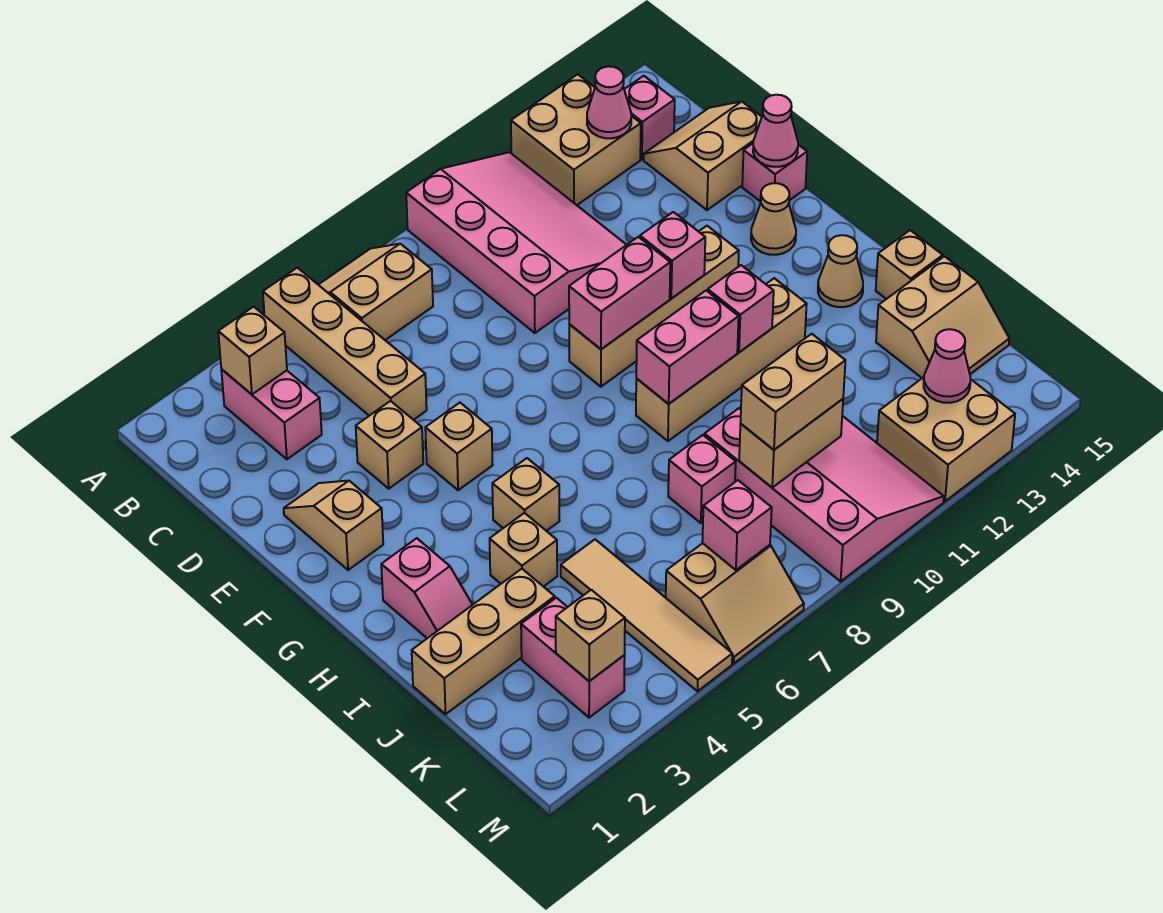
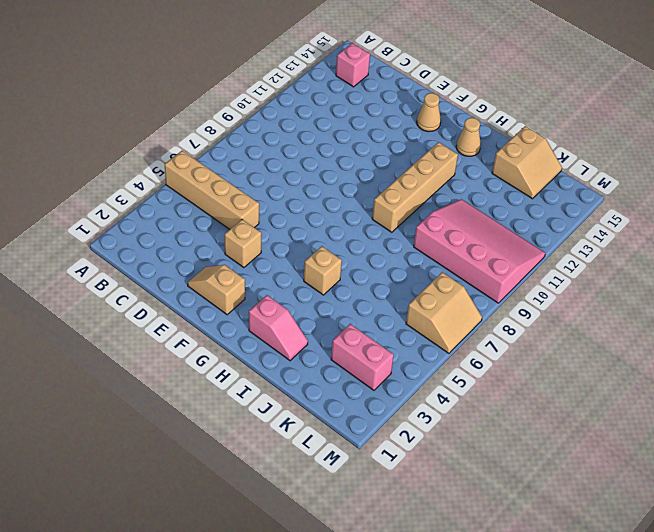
none -> tan slope A6:B7 level 1 top B
none -> pink slope A9:D11 level 1 top 9
none -> tan brick A12:B13 level 1
none -> pink brick B3:C3 level 1

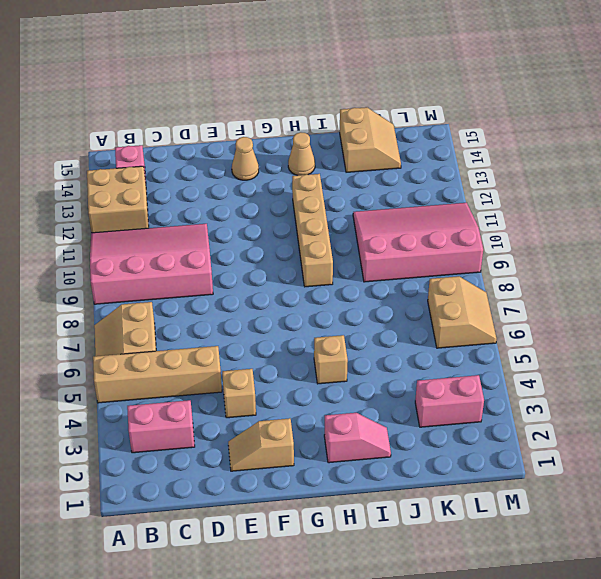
none -> tan slope C14:D15 level 1 top D
none -> pink brick E15 level 1
none -> tan brick F5 level 1
none -> tan brick F9:F12 level 1

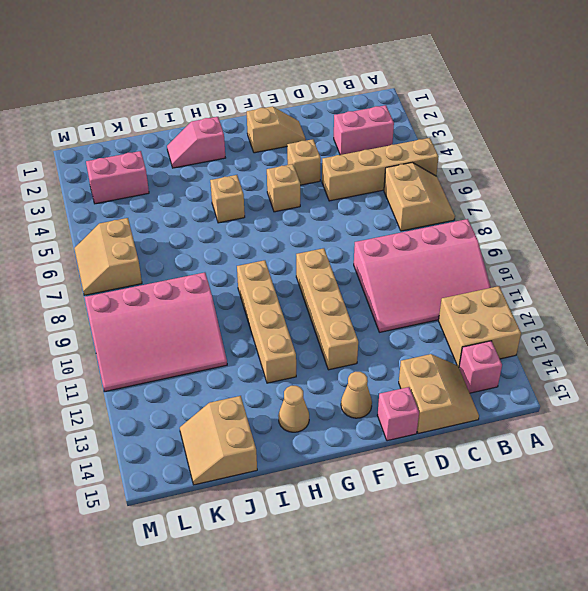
none -> tan brick I4 level 1
none -> tan brick I15 level 1
none -> tan brick J1:J3 level 1
none -> tan tile J5:M5 level 1

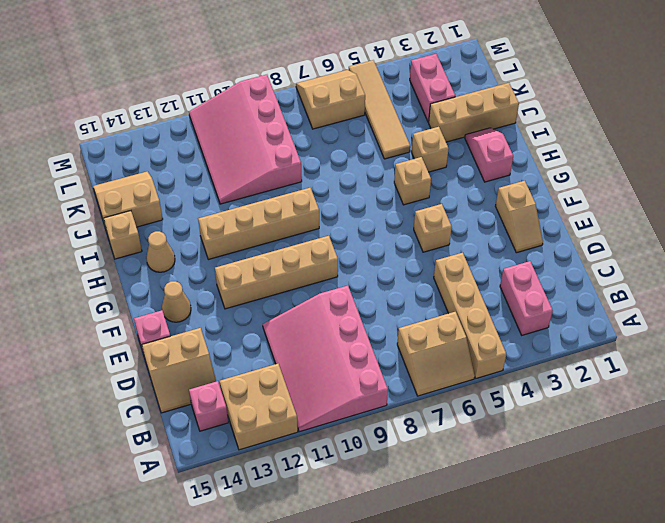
none -> tan brick E4 level 1
none -> pink brick J8 level 1
none -> tan brick L12:M13 level 1
none -> tan brick B3 level 2

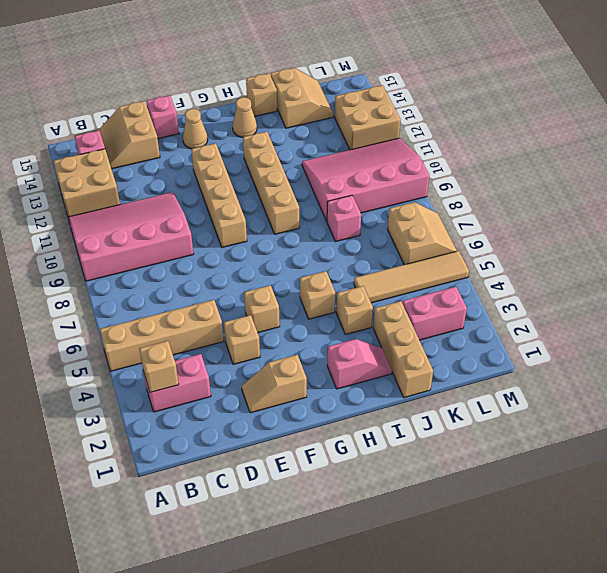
none -> tan slope A6:B7 level 1 top B
none -> pink cone B13 level 2
none -> pink cone E15 level 2
none -> pink brick F9:F10 level 2

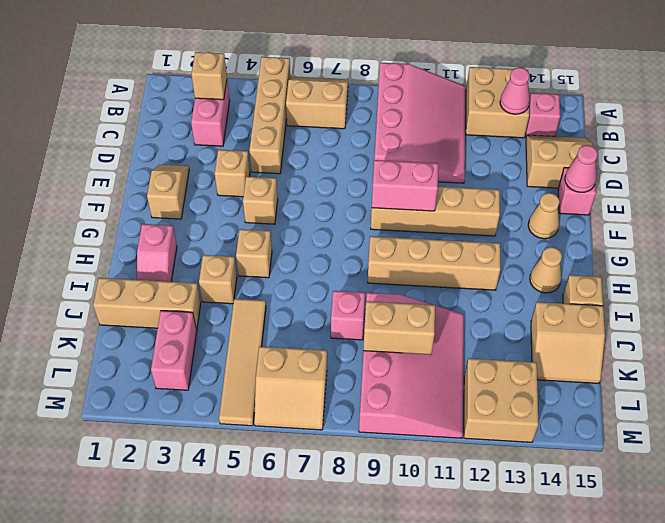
none -> pink brick F11 level 2
none -> pink brick H9:H10 level 2
none -> pink brick H11 level 2
none -> tan brick L3 level 2

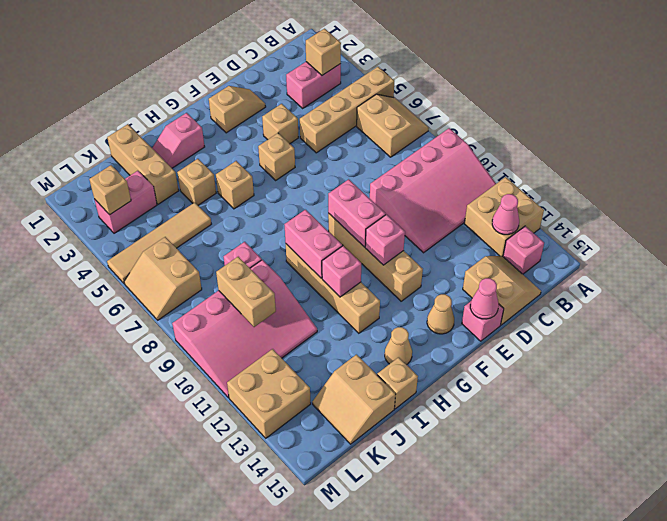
none -> pink brick L7 level 2
none -> pink cone L13 level 2
none -> tan brick K9:K10 level 3

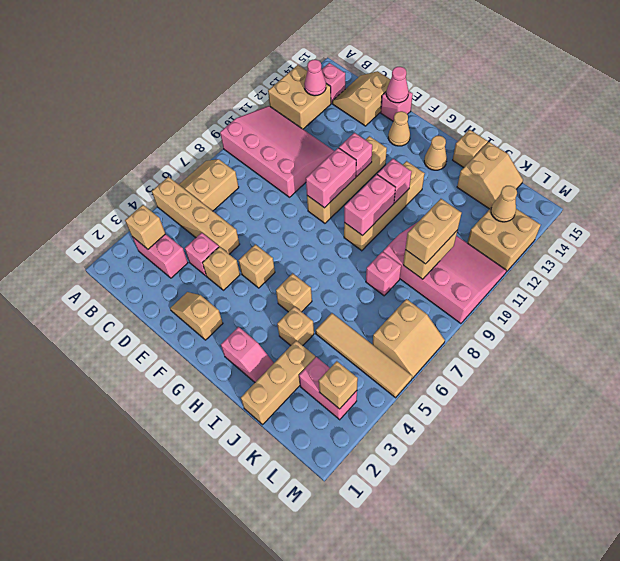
pink brick D4 level 1 -> pink brick L7 level 2
tan cone L13 level 2 -> pink cone L13 level 2

